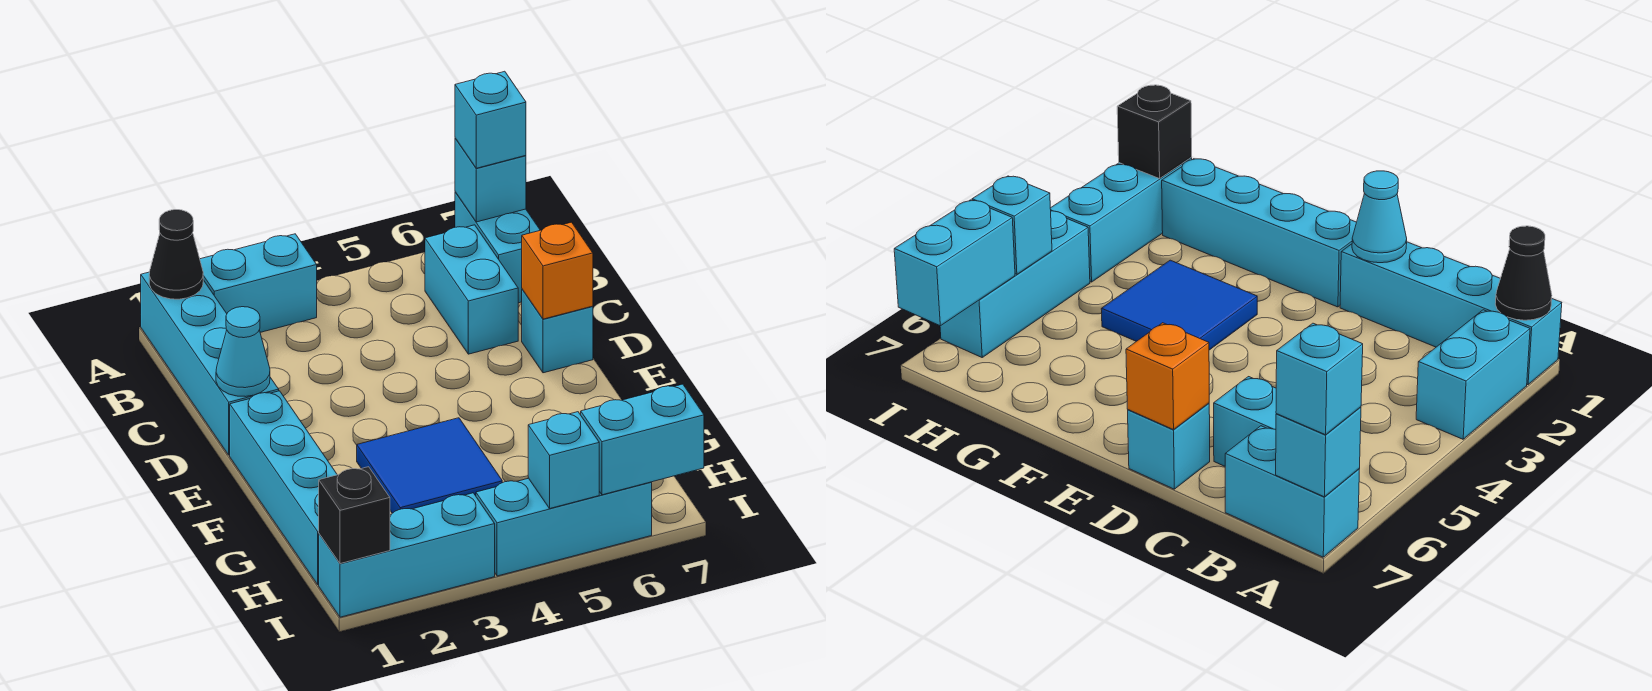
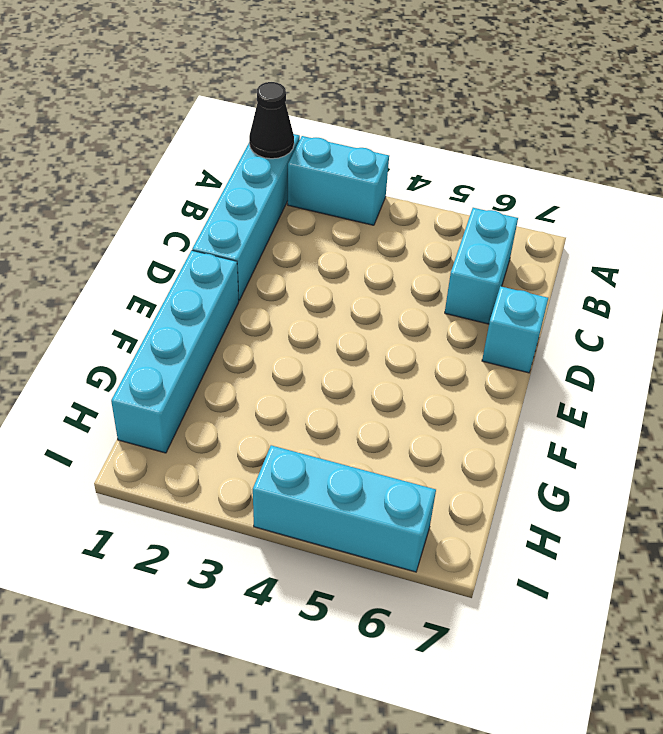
none -> cyan brick A7:B7 level 1
none -> blue tile F3:G4 level 1
none -> cyan brick I1:I3 level 1

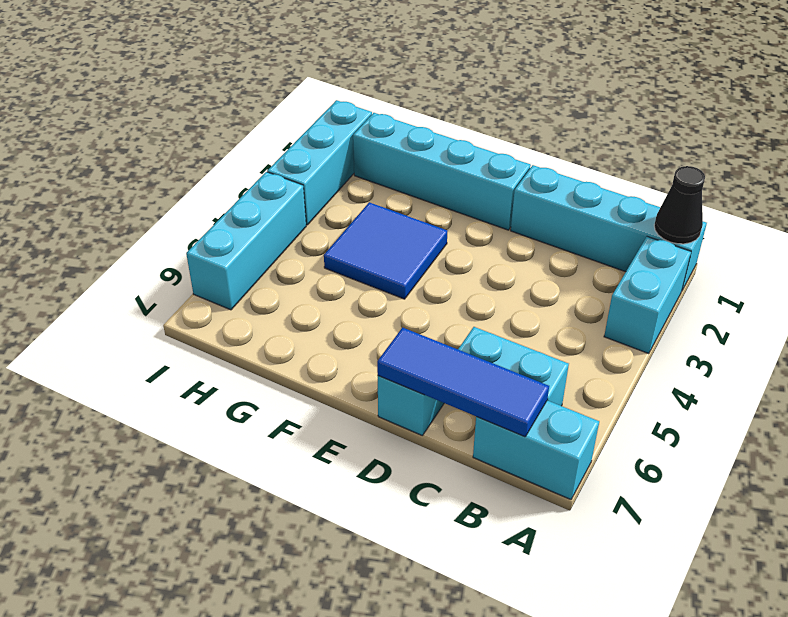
blue tile B7:D7 level 2 -> orange brick D7 level 2
none -> cyan brick A7 level 2
none -> cyan cone D1 level 2
none -> black brick I1 level 2

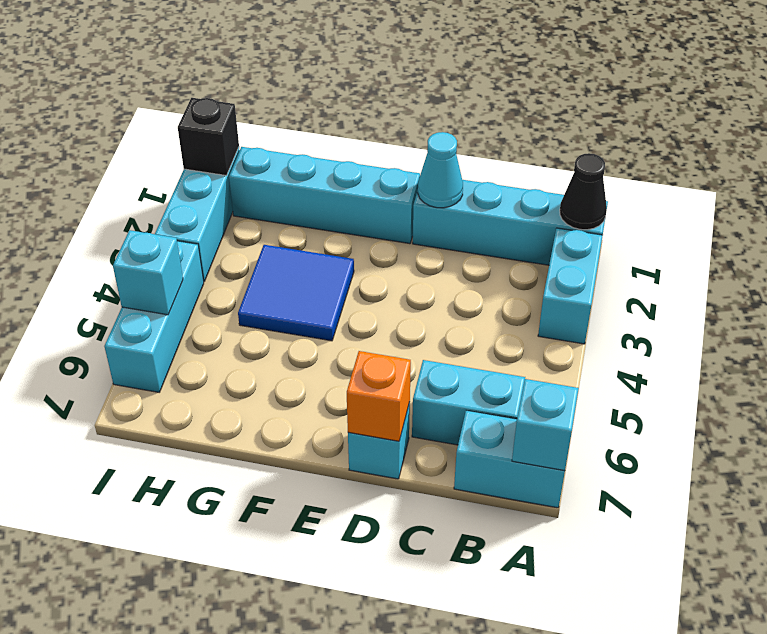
none -> cyan brick I6:I7 level 2
none -> cyan brick A7 level 3

